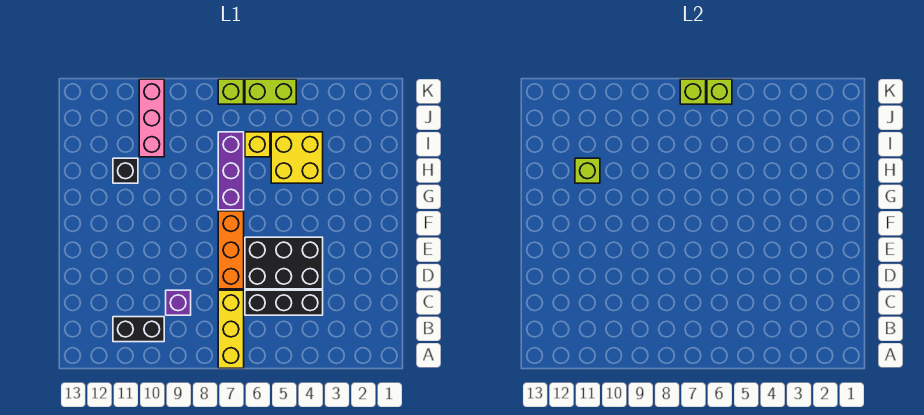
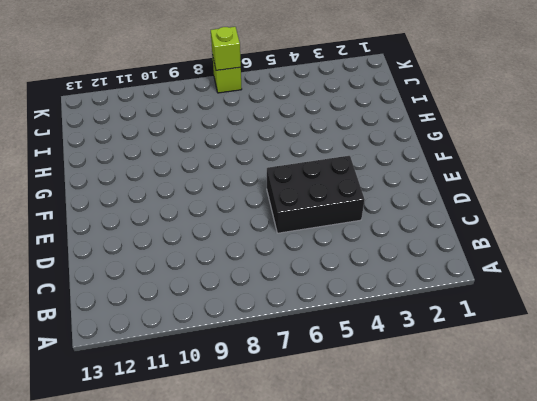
none -> yellow brick A7:C7 level 1
none -> black brick B10:B11 level 1
none -> black brick C4:C6 level 1

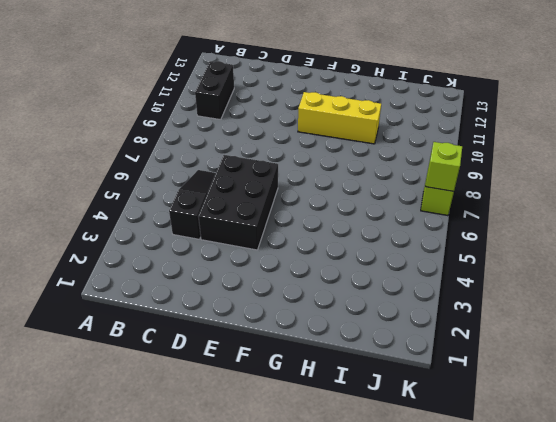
black slope C4:C6 level 1 top 4 -> black brick C4:C6 level 1
yellow brick F10:H10 level 1 -> yellow brick A7:C7 level 1
none -> purple brick C9 level 1
none -> orange brick D7:F7 level 1
none -> purple brick G7:I7 level 1

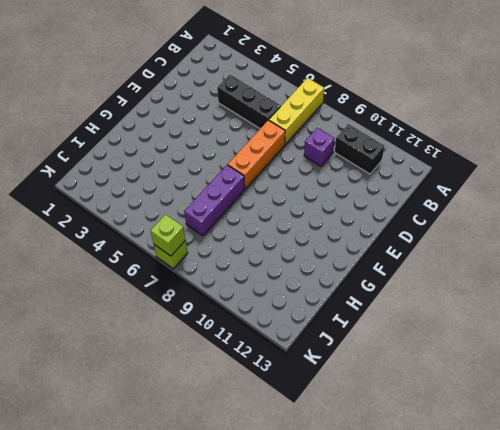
none -> black brick D4:E6 level 1
none -> yellow brick H4:I5 level 1
none -> black brick H11 level 1

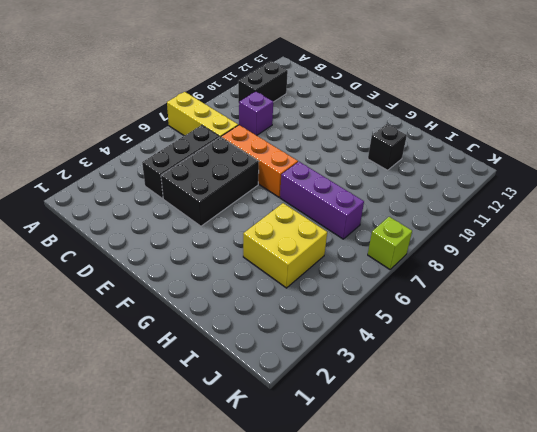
none -> yellow brick I6 level 1
none -> pink brick I10:K10 level 1
none -> lime brick K5:K6 level 1

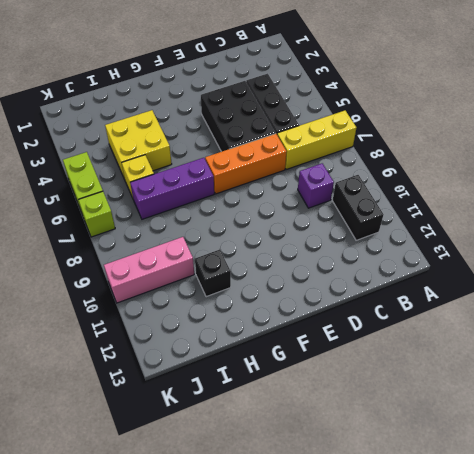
none -> lime brick H11 level 2
none -> lime brick K6 level 2
none -> lime brick K7 level 2

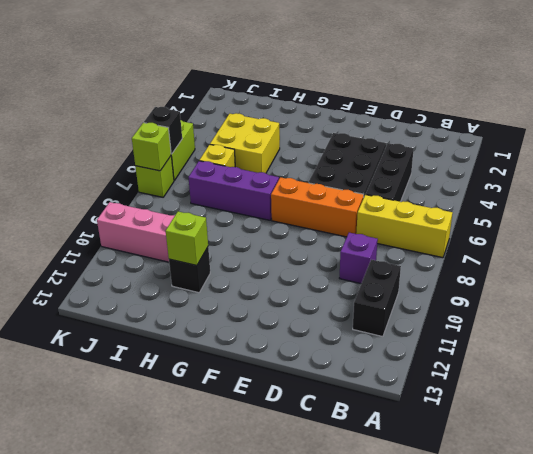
black brick K6 level 2 -> lime brick K6 level 2

